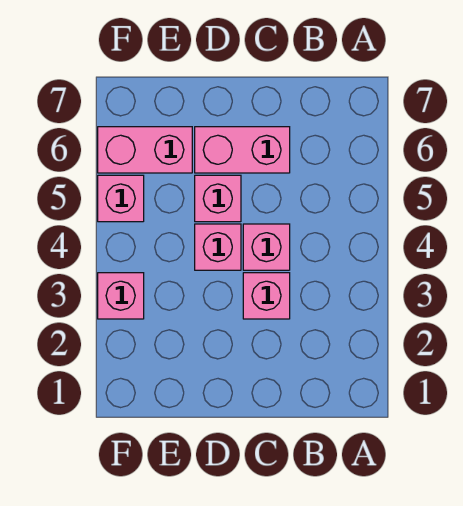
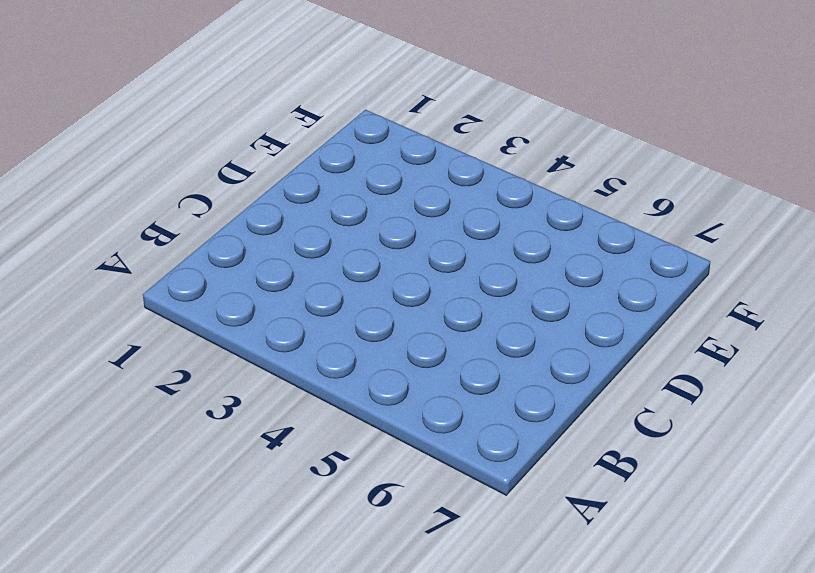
none -> pink brick C3 level 1
none -> pink brick C4 level 1

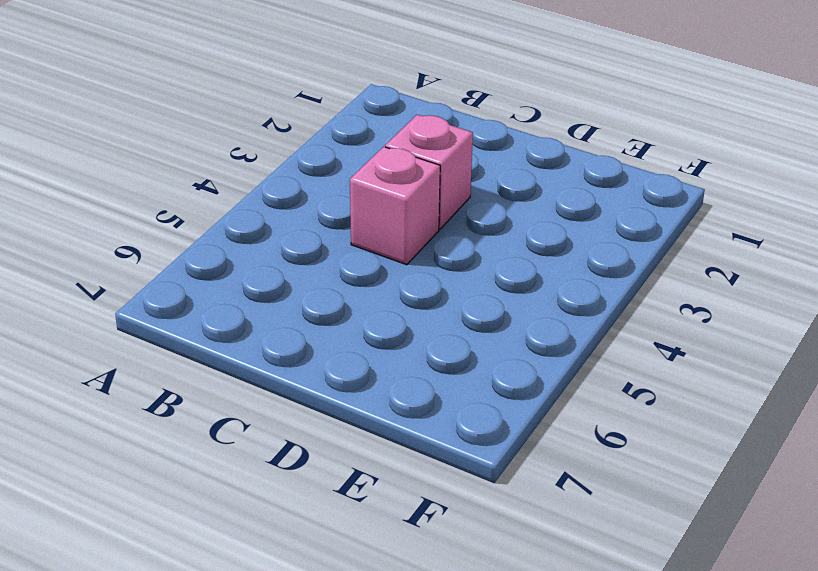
none -> pink brick C6:D6 level 1
none -> pink brick D4 level 1

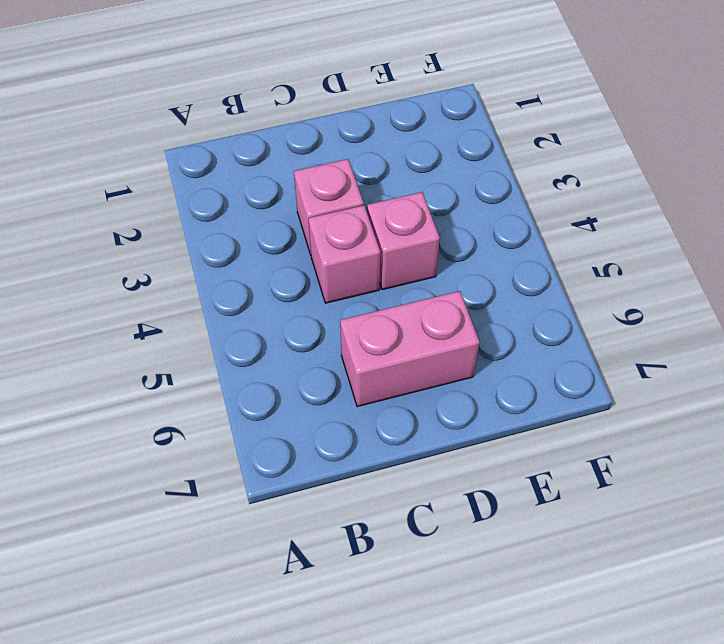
none -> pink brick D5 level 1
none -> pink brick E6:F6 level 1

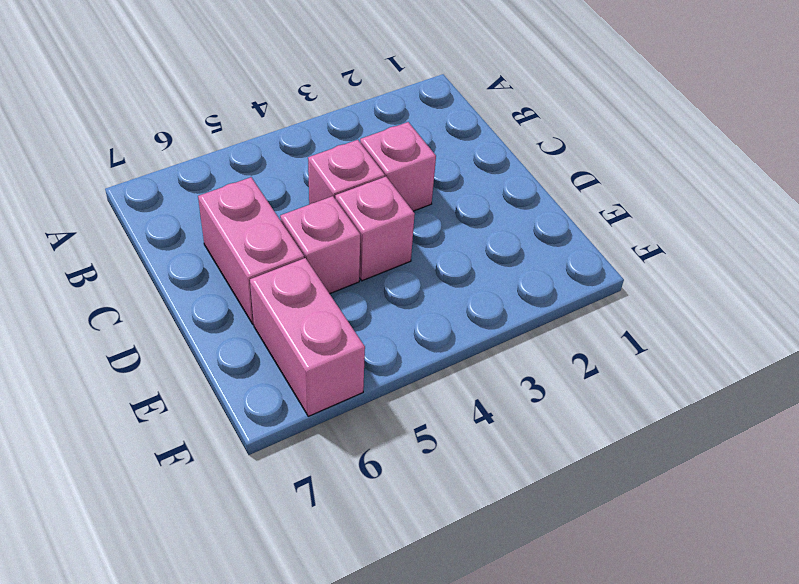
none -> pink brick F3 level 1
none -> pink brick F5 level 1

